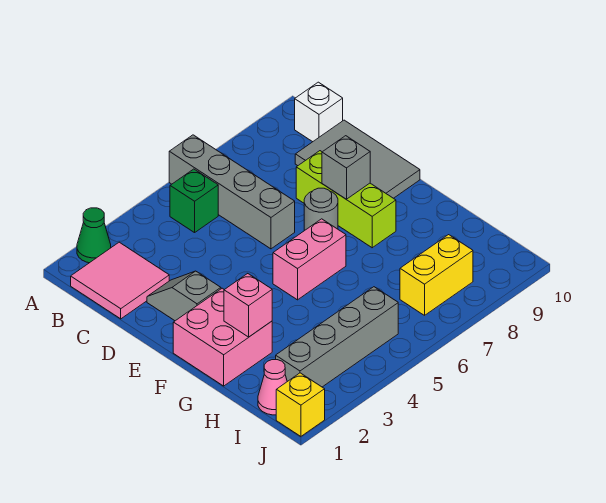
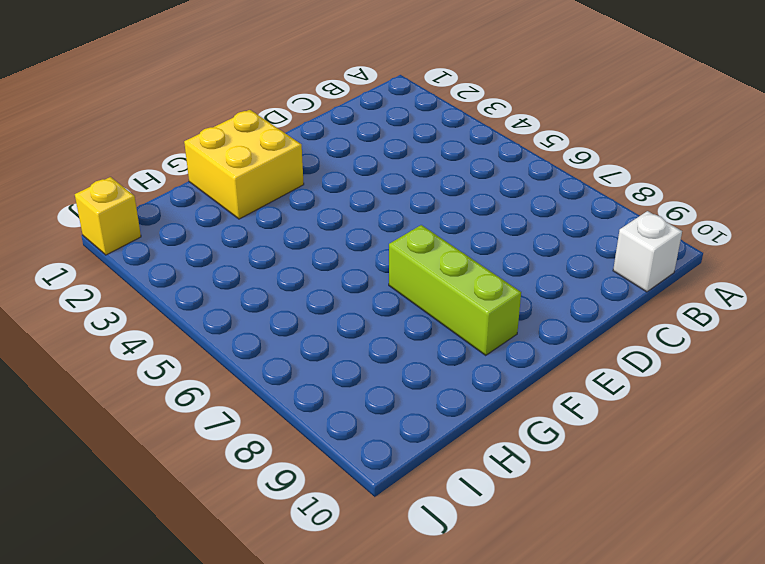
yellow brick F1:G2 level 1 -> pink brick F1:G2 level 1
lime brick F7:F9 level 1 -> lime brick D8:F8 level 1
none -> green cone A2 level 1
none -> grey brick A6:D6 level 1
none -> pink tile B1:C2 level 1

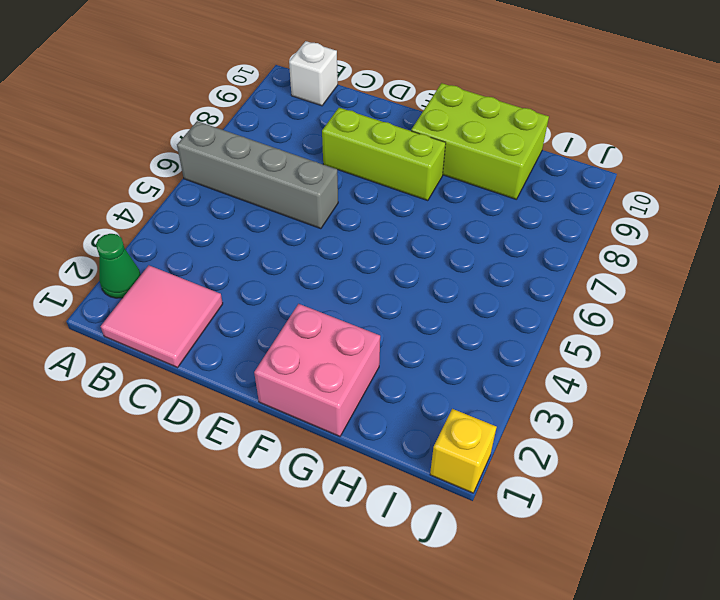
lime brick F9:H10 level 1 -> none
none -> green brick B5 level 1
none -> grey tile C9:E10 level 1
none -> grey slope D2:E2 level 1 top E

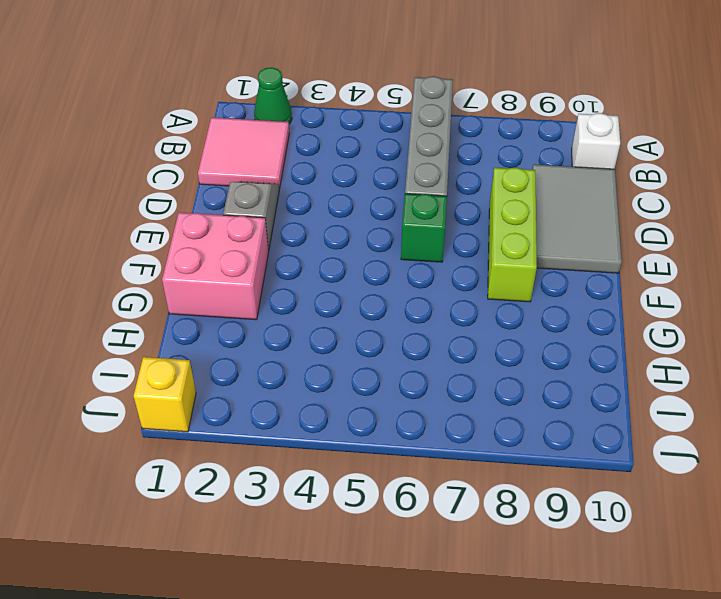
green brick E6 level 1 -> green brick B5 level 1
none -> grey round brick E7 level 1
none -> pink brick F5:F6 level 1
none -> pink cone I1 level 1

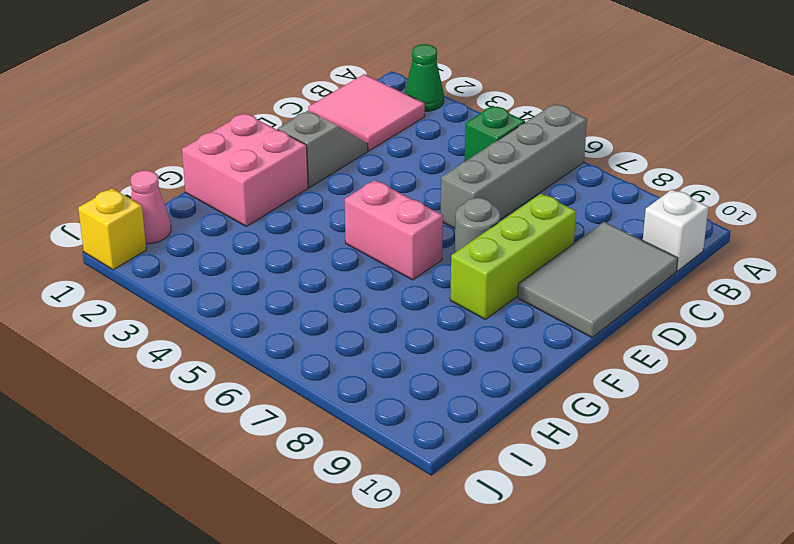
none -> grey brick I2:I5 level 1
none -> yellow brick I7:I8 level 1
none -> grey brick E8 level 2

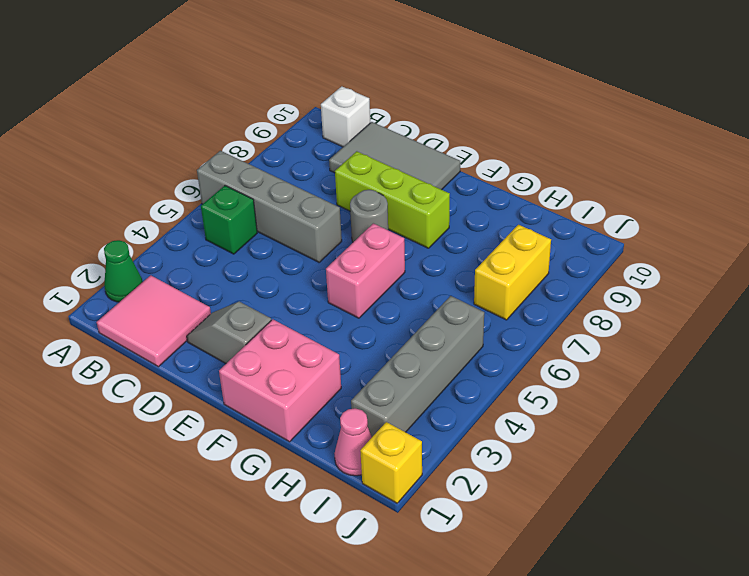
none -> grey brick E8 level 2
none -> pink brick G2 level 2

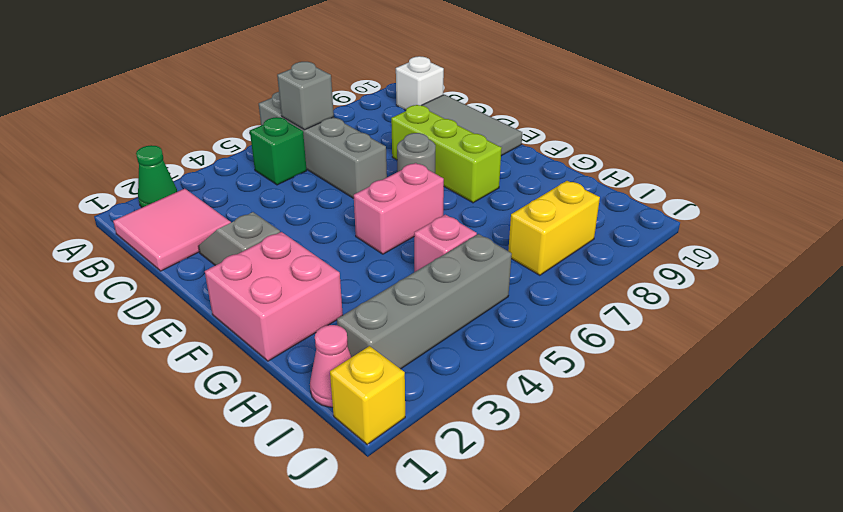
grey brick B6 level 2 -> grey brick E8 level 2
pink brick H5 level 1 -> pink brick G2 level 2

